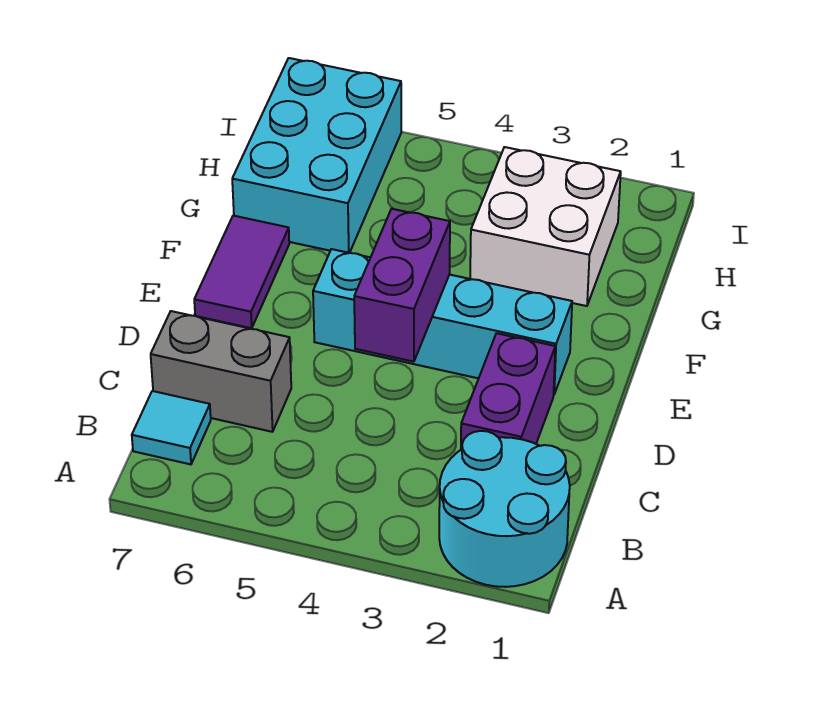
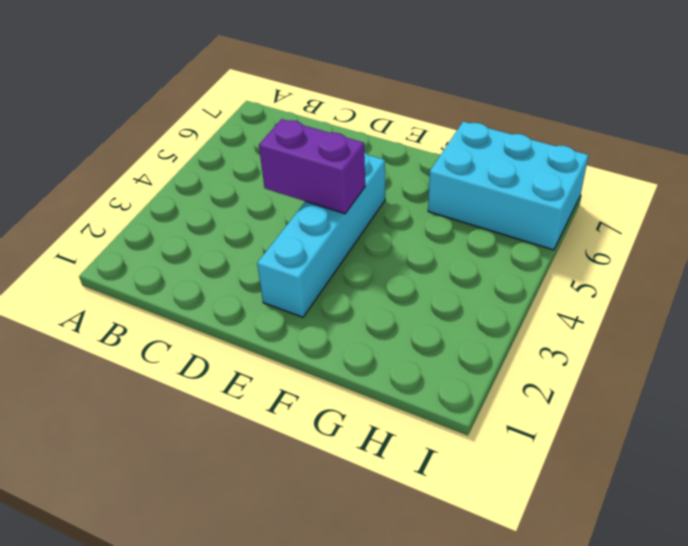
none -> cyan round brick A1:B2 level 1
none -> cyan tile B7 level 1

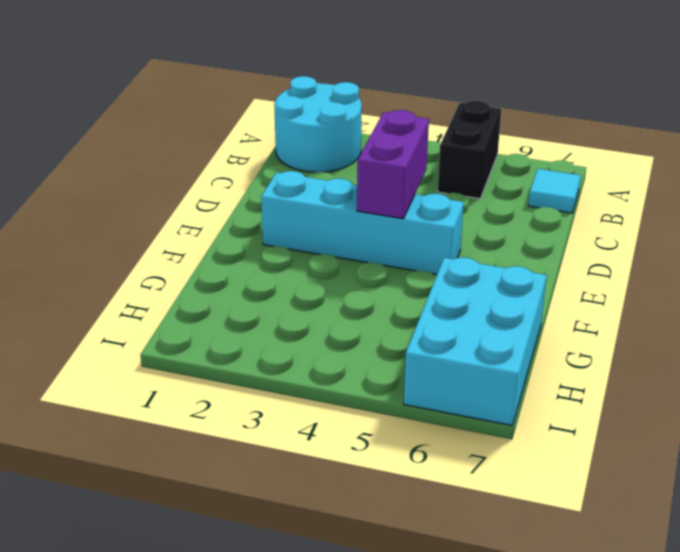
black brick A5:B5 level 1 -> none
none -> purple brick C2:D2 level 1
none -> grey brick C6:C7 level 1

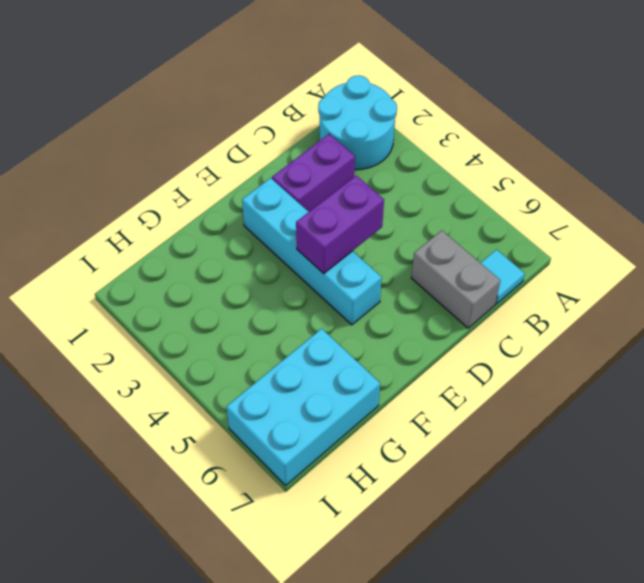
none -> purple tile E7:F7 level 1
none -> white brick G2:H3 level 1

